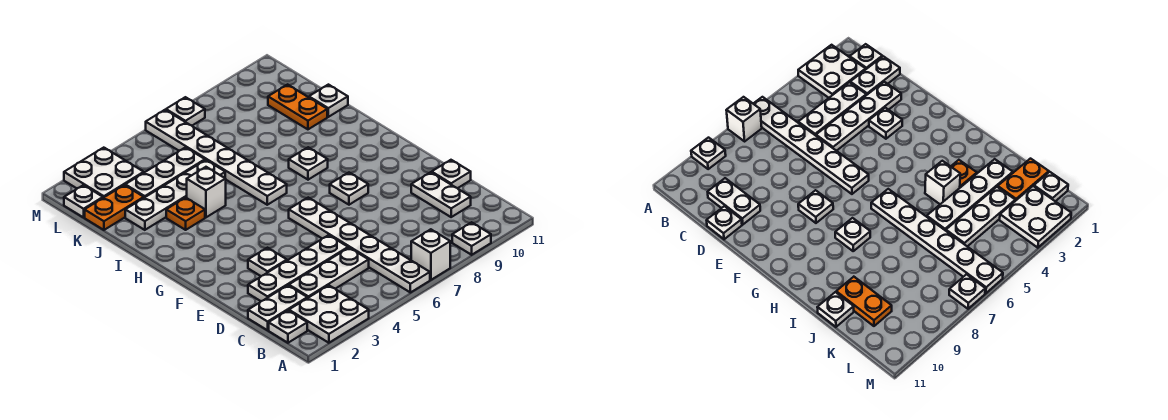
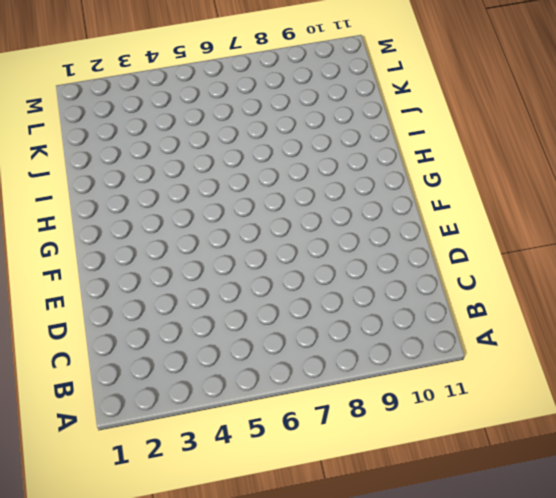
none -> white plate A2:B3 level 1
none -> white plate A6:F6 level 1
none -> white brick A7 level 1

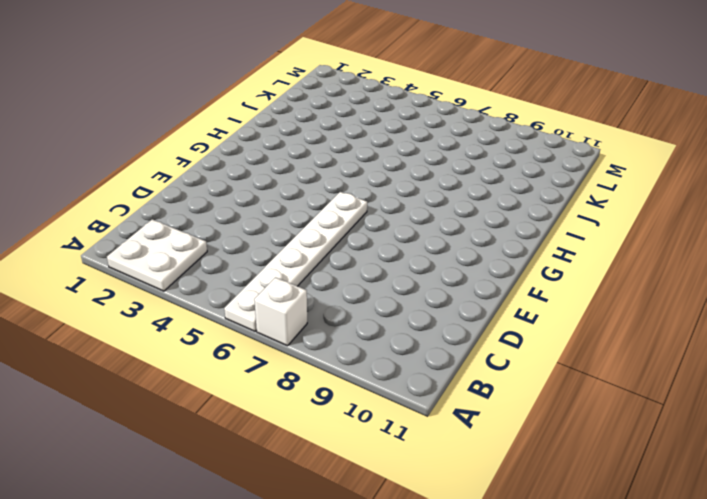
none -> white plate A9 level 1
none -> white plate B1 level 1
none -> white plate C1:C2 level 1

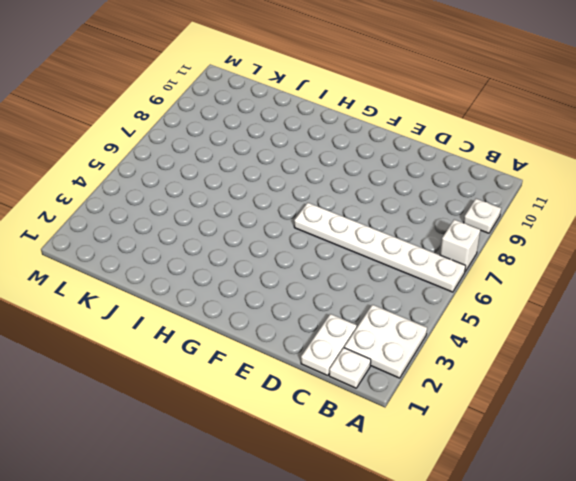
none -> white plate C3:C5 level 1
none -> white plate C10:D10 level 1
none -> white plate D2:D5 level 1

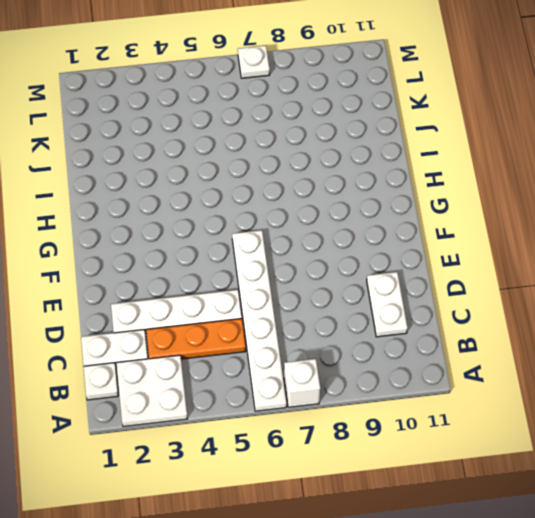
orange plate C3:C5 level 1 -> white plate C3:C5 level 1
none -> white plate A9 level 1
none -> white plate D11 level 1
none -> white plate E3 level 1

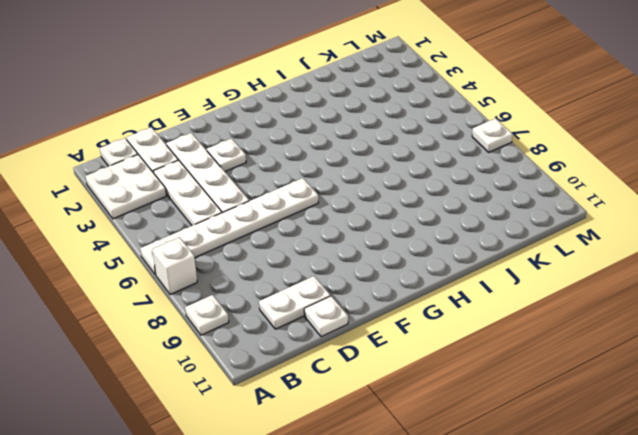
none -> white plate F8 level 1
none -> white plate H6:M6 level 1
none -> white plate H8 level 1

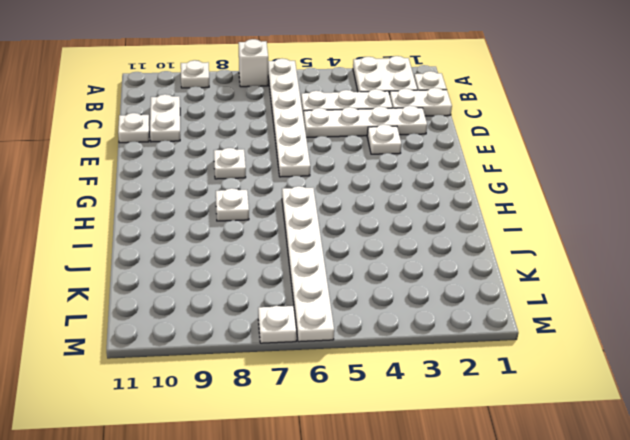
none -> orange plate I3 level 1
none -> white brick I4 level 1
none -> white plate J2:J5 level 1

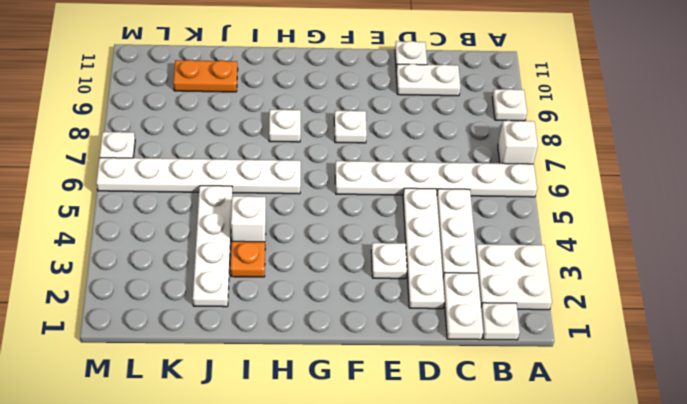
none -> white plate J11 level 1
none -> orange plate K1:K2 level 1
none -> white plate K3:K5 level 1

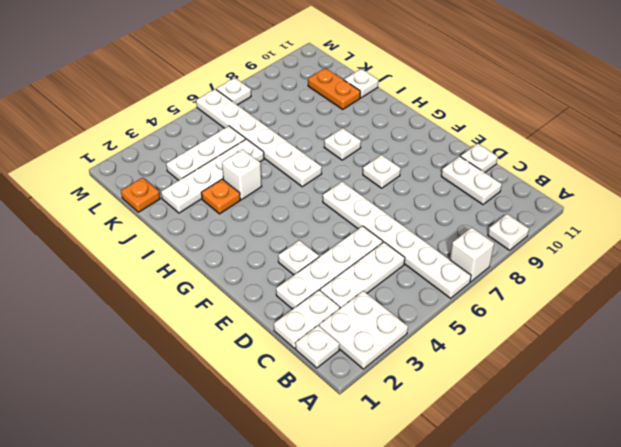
orange plate K1 level 1 -> orange plate K1:K2 level 1
none -> white plate L1 level 1
none -> white plate L2:M3 level 1

